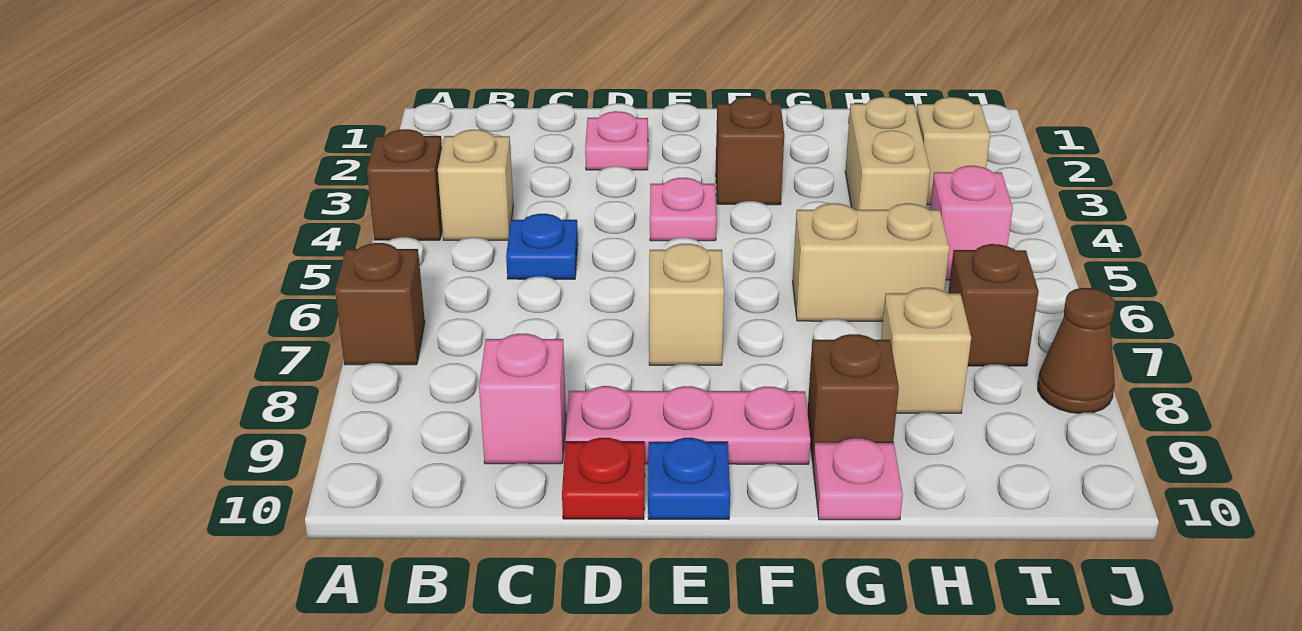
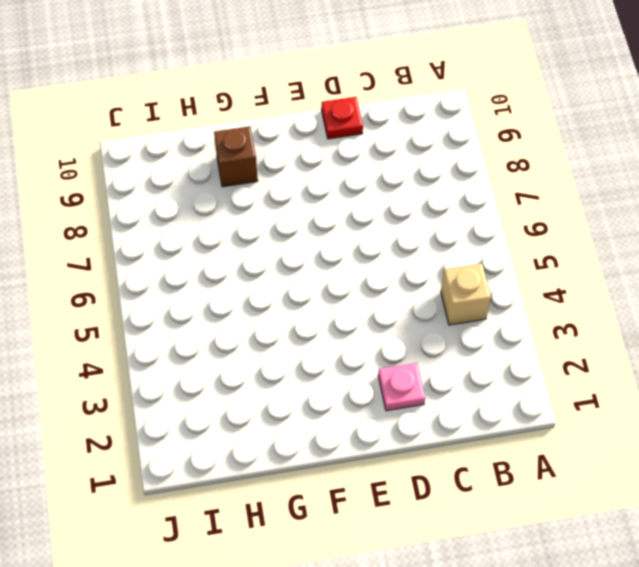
none -> brown brick A4 level 1
none -> brown brick A7 level 1
none -> blue plate C5 level 1

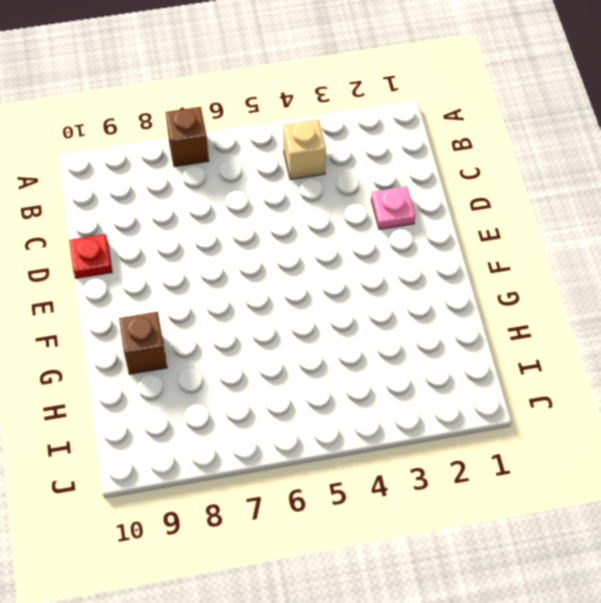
none -> brown brick A4 level 1
none -> blue plate C5 level 1
none -> pink brick C9 level 1

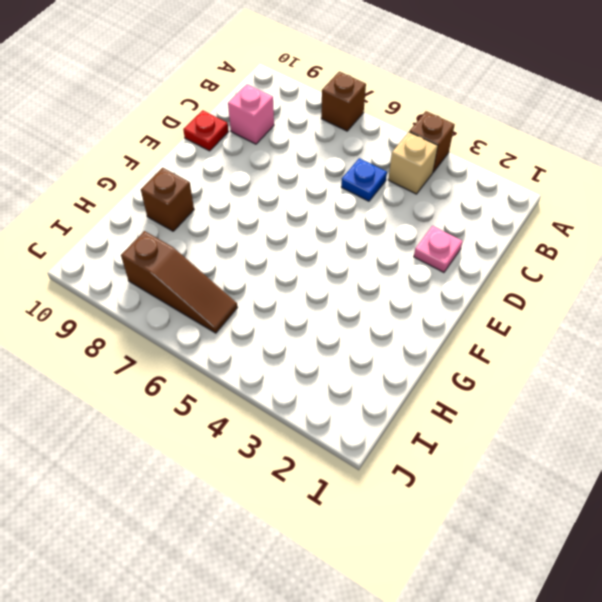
brown slope I6:I8 level 1 top 8 -> brown brick I7 level 1
none -> pink plate D9:F9 level 1
none -> pink plate E4 level 1
none -> tan brick E7 level 1

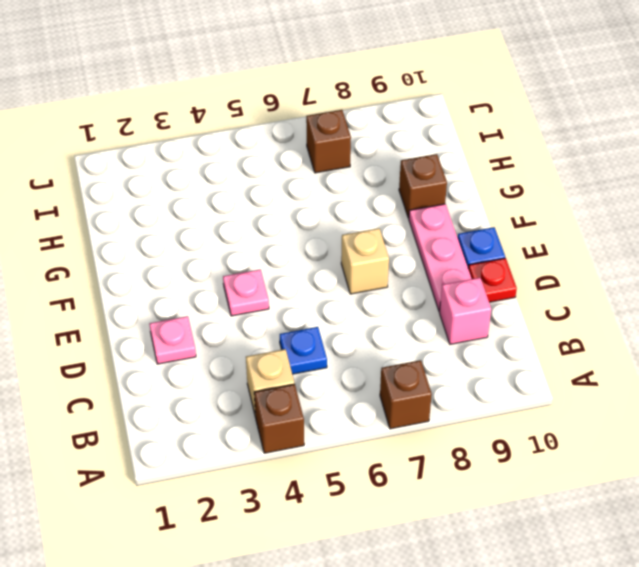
none -> brown brick F3 level 1
none -> tan brick G6:H6 level 1
none -> pink plate G10 level 1

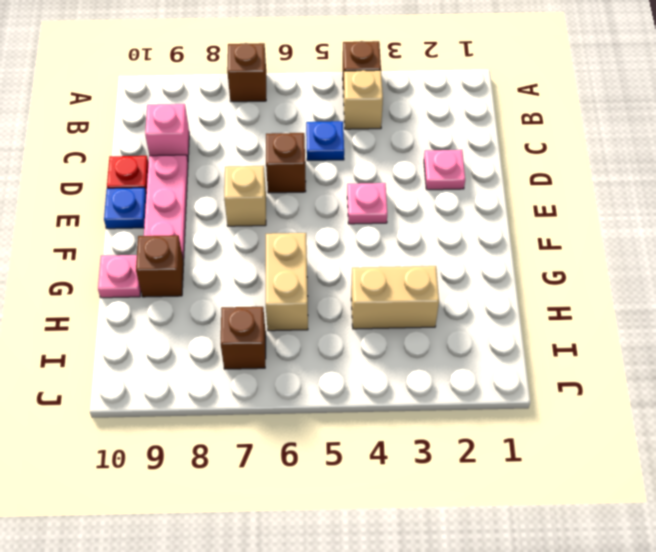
brown brick D6 level 1 -> brown brick F3 level 1
none -> tan brick H8 level 1
none -> tan brick I3 level 1
none -> pink brick I5 level 1

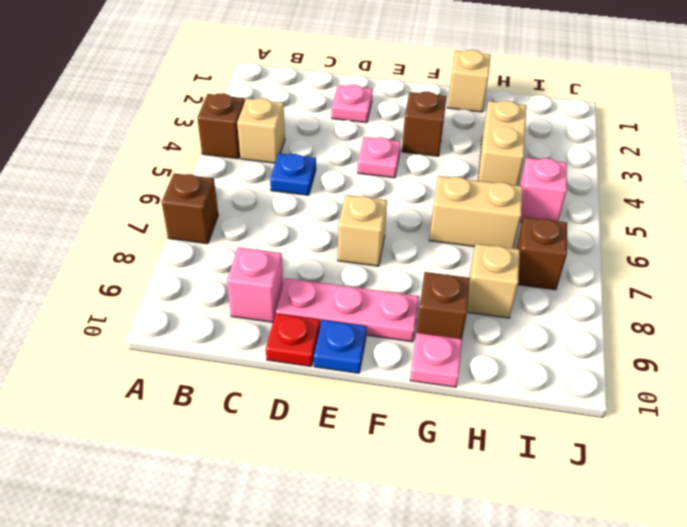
tan brick G1 level 1 -> tan brick I3 level 1
none -> brown cone J8 level 1

